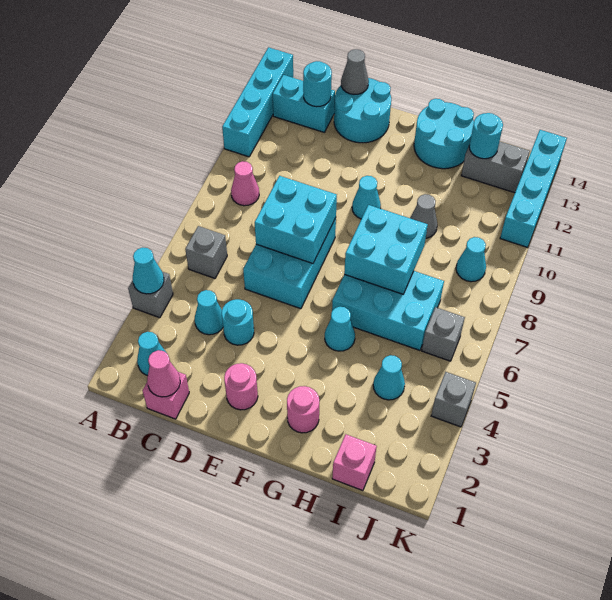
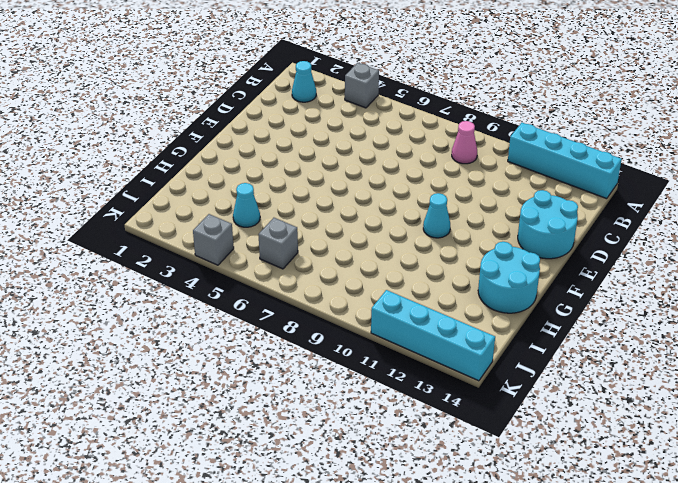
none -> grey brick B6 level 1
none -> cyan brick B13:C13 level 1
none -> pink brick C1 level 1
none -> cyan cone C4 level 1

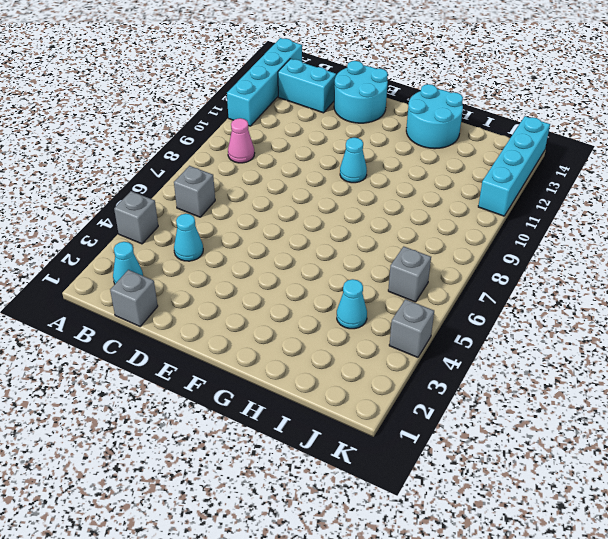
grey brick C1 level 1 -> pink brick C1 level 1
none -> cyan round brick D4 level 1
none -> cyan brick D6:E8 level 1
none -> pink round brick E2 level 1
none -> pink round brick G2 level 1

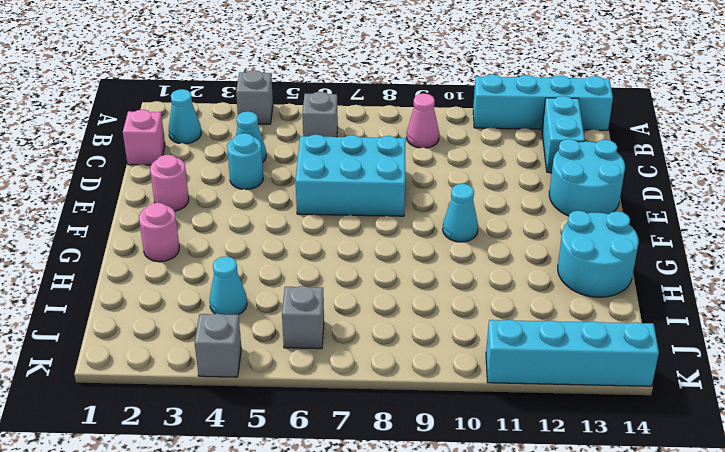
none -> cyan cone G5 level 1
none -> cyan brick G6:I7 level 1
none -> grey cone H10 level 1
none -> pink brick I1 level 1

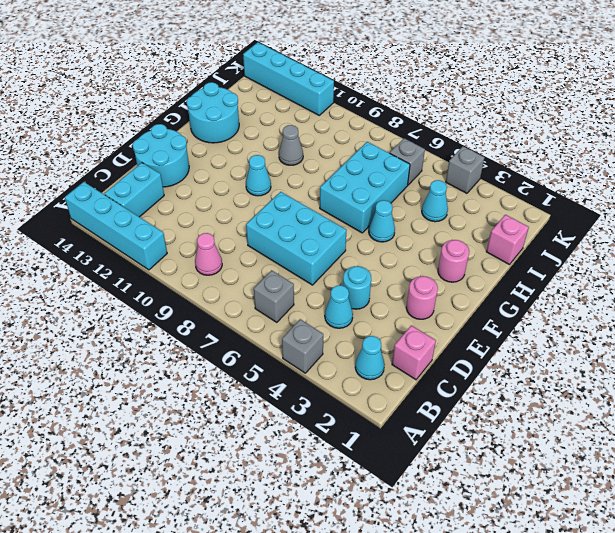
none -> grey brick I13:J13 level 1
none -> cyan cone J9 level 1
none -> cyan cone A4 level 2
none -> pink cone C1 level 2

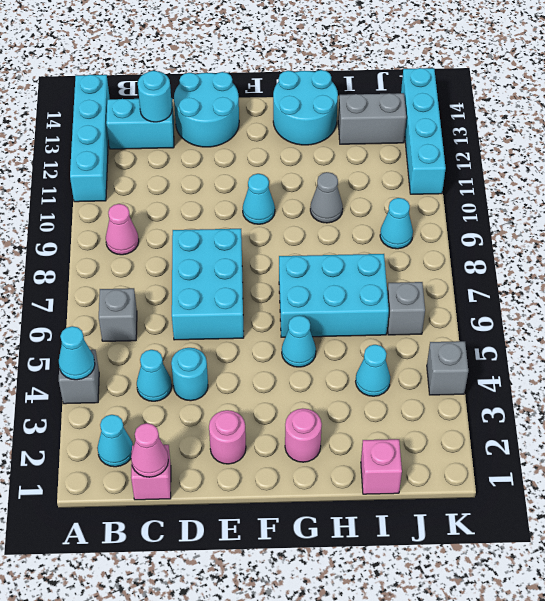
none -> cyan brick D7:E8 level 2
none -> grey cone D14 level 2
none -> cyan brick G7:H8 level 2
none -> cyan round brick I13 level 2

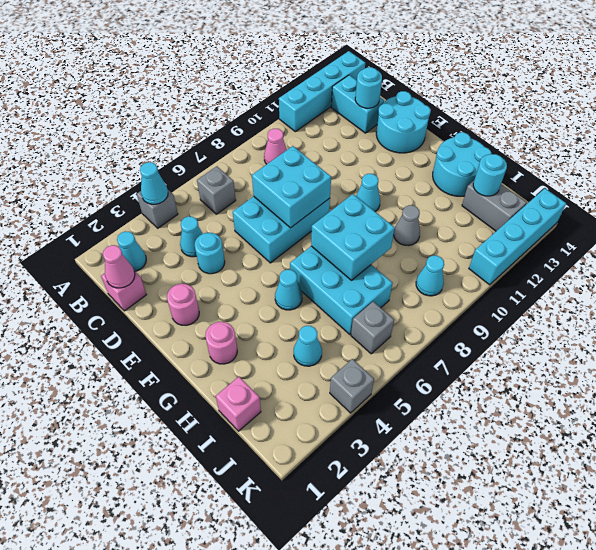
none -> grey cone D14 level 2

